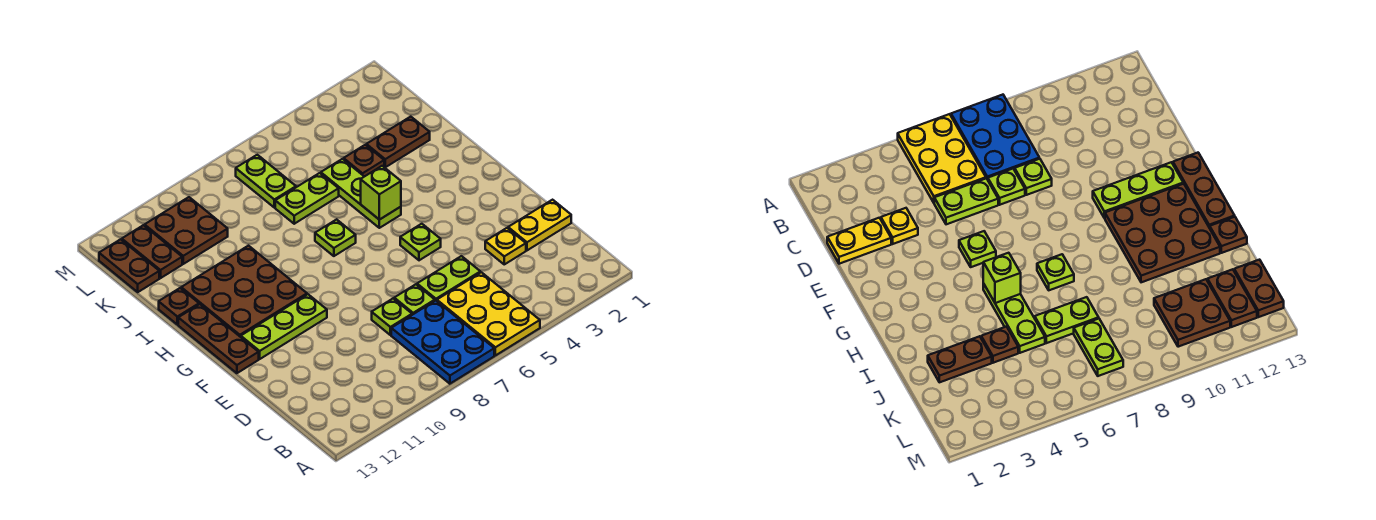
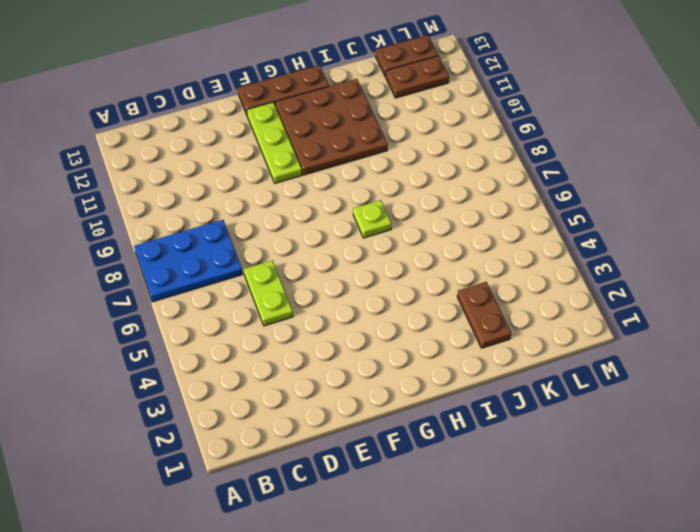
none -> yellow plate A5:C6 level 1
none -> yellow plate D1:D2 level 1
none -> yellow plate D3 level 1

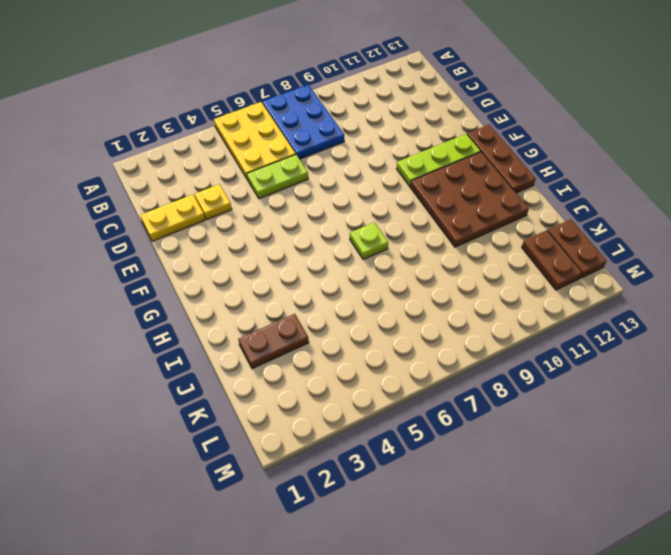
none -> lime plate D7 level 1
none -> lime plate D8 level 1
none -> lime plate F5 level 1

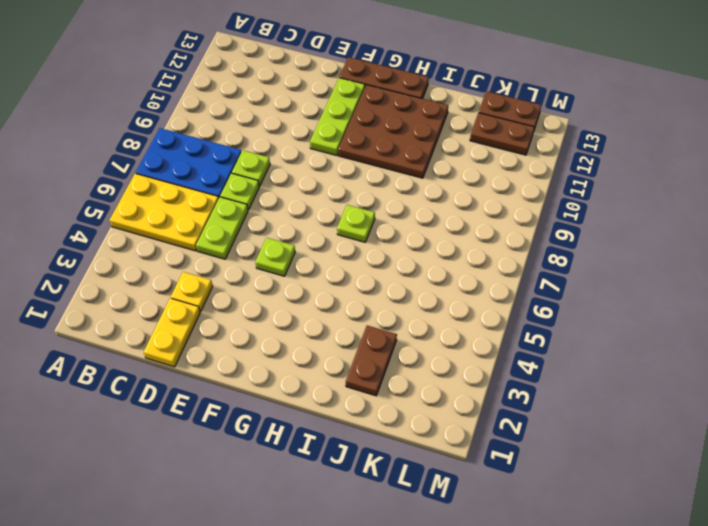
none -> lime plate H5:J5 level 1
none -> brown plate I13 level 1
none -> brown plate J4 level 1

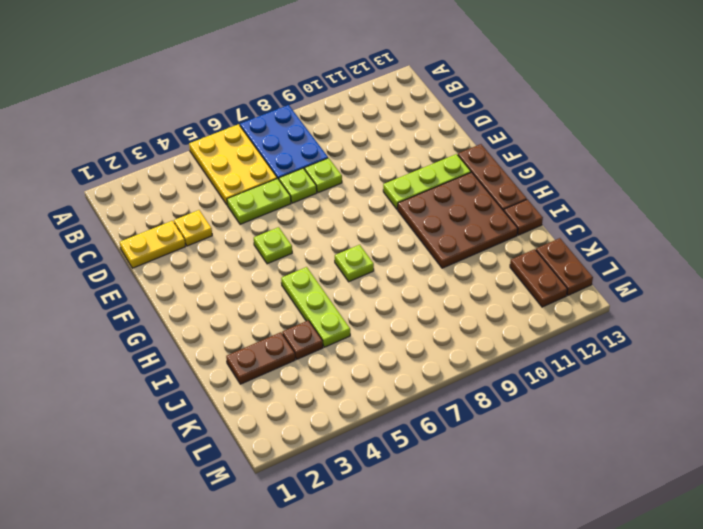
none -> lime plate J6:J7 level 1
none -> lime plate K7:L7 level 1
none -> brown plate K10:L11 level 1

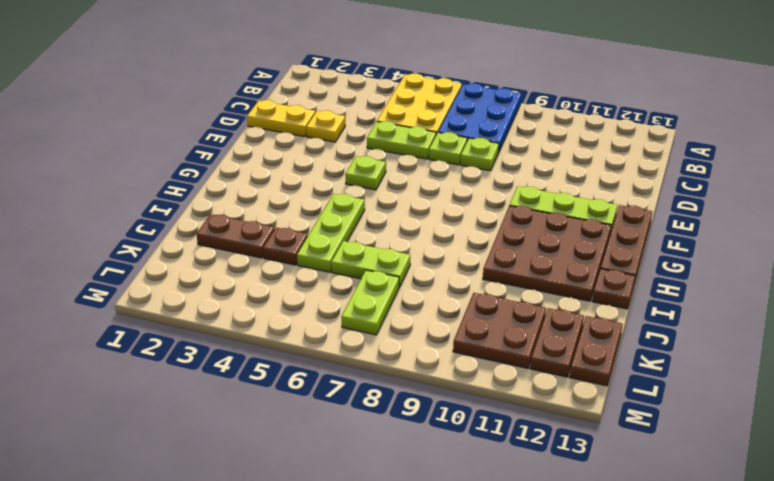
none -> lime plate H7 level 1
none -> lime brick H5 level 2

